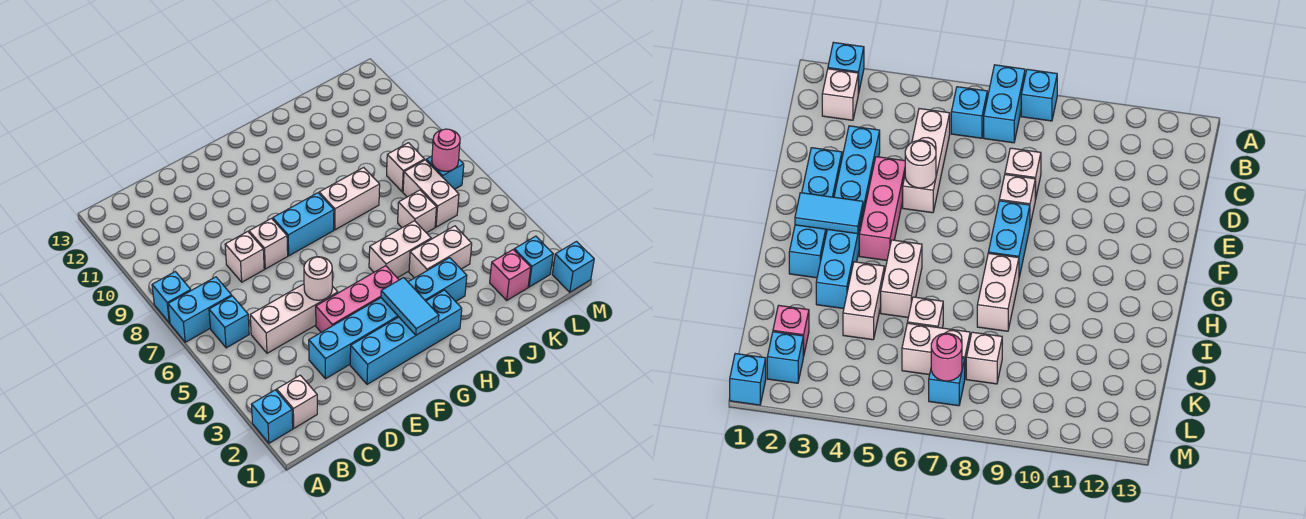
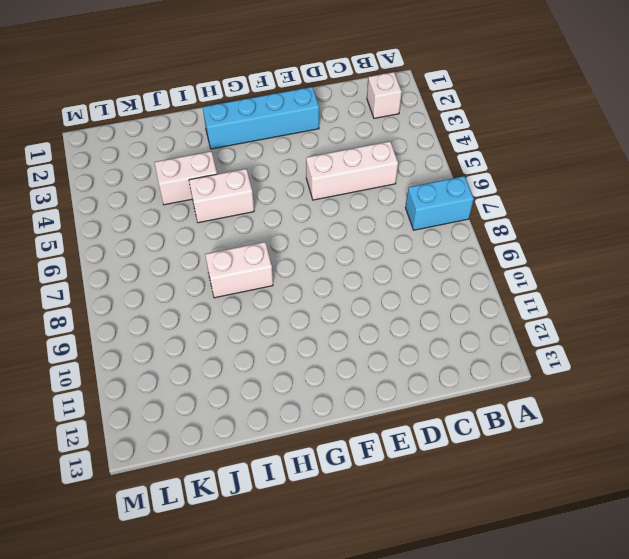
none -> cyan brick A2 level 1
none -> cyan brick A8 level 1
none -> cyan brick B6 level 1

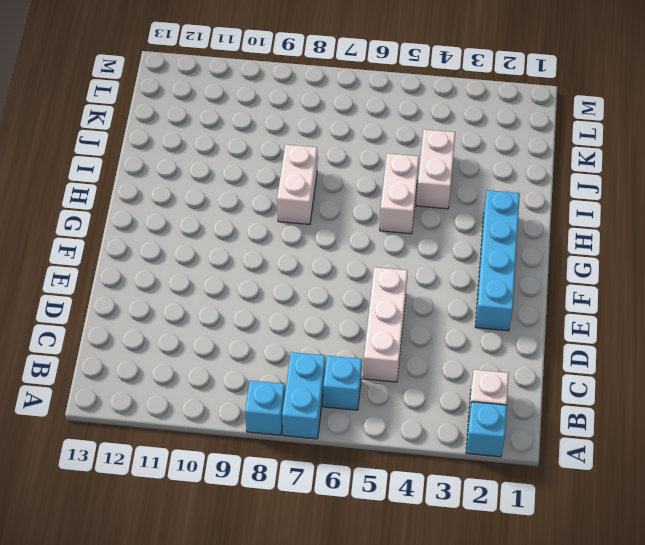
none -> cyan brick D3:I3 level 1
none -> white brick D8 level 1
none -> pink brick E4:G4 level 1

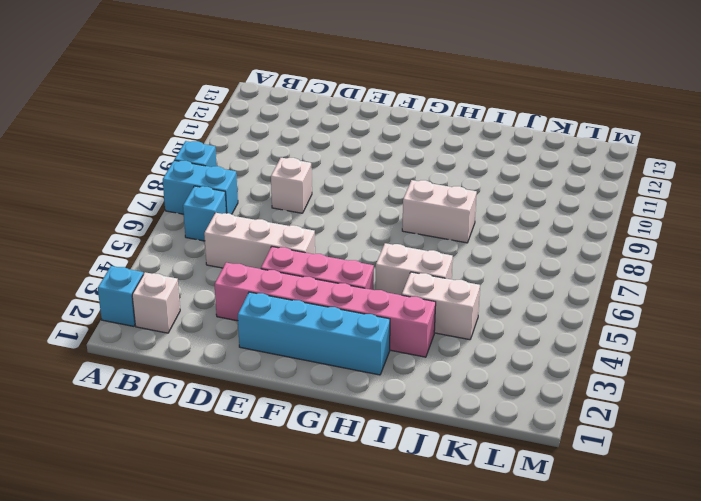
pink brick D3:I3 level 1 -> cyan brick D3:I3 level 1
none -> white brick E8 level 1
none -> cyan brick F8:G8 level 1
none -> white brick J6 level 1

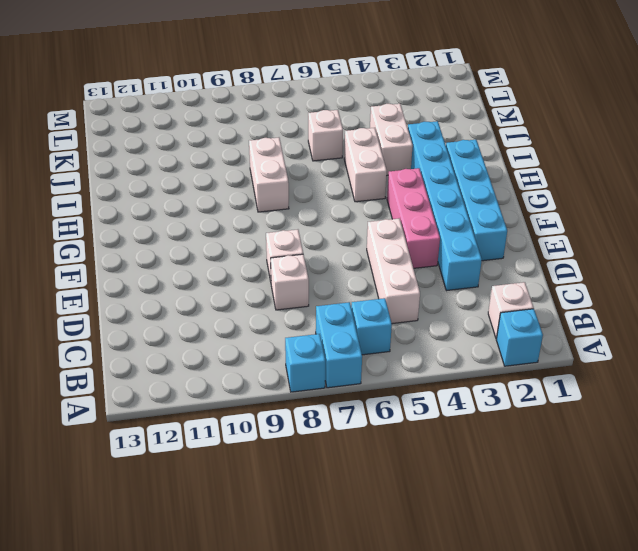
none -> cyan brick F8:G8 level 1
none -> pink brick K2 level 1
none -> white brick K6:K7 level 1

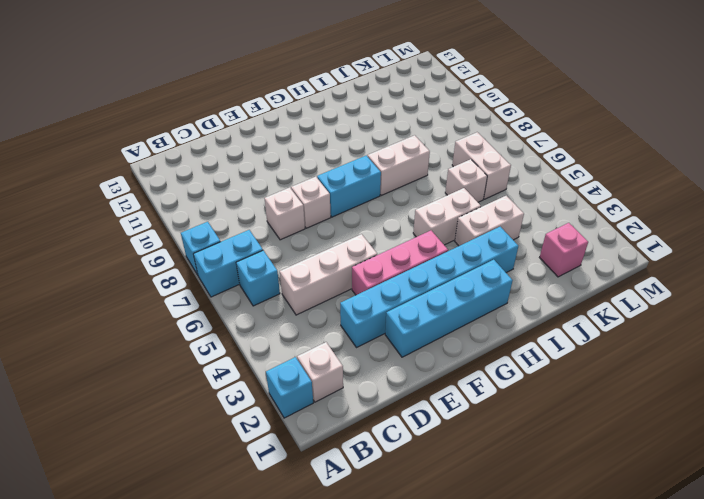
none -> white brick K8 level 1
none -> cyan brick L2 level 1
none -> cyan brick L7 level 1

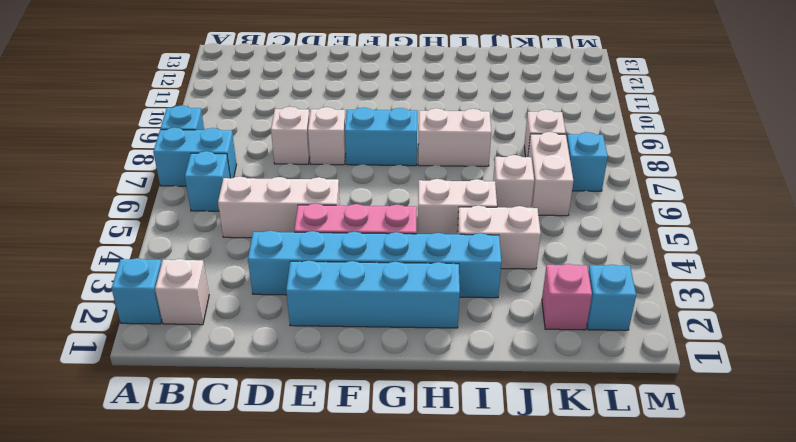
none -> cyan brick M1 level 1
none -> white round brick E5 level 2
none -> cyan tile G2:G3 level 2

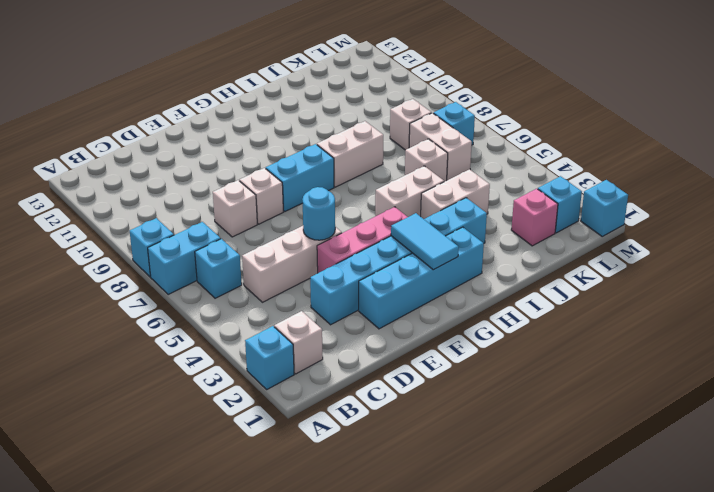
cyan round brick E5 level 2 -> white round brick E5 level 2
none -> pink round brick L7 level 2

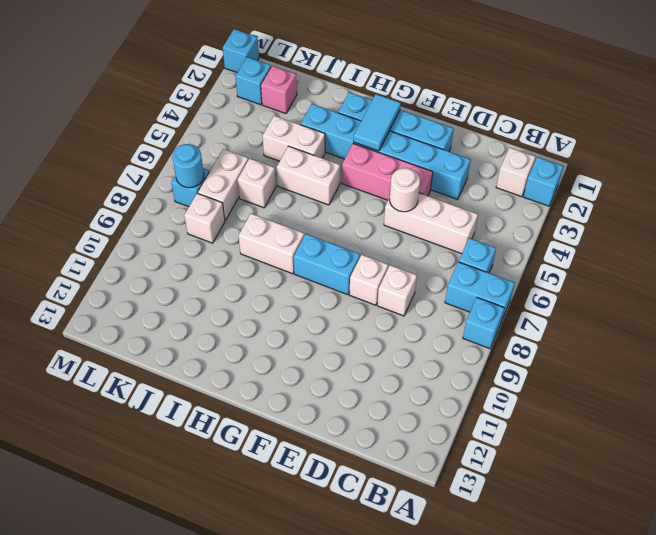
cyan round brick L7 level 2 -> pink round brick L7 level 2

